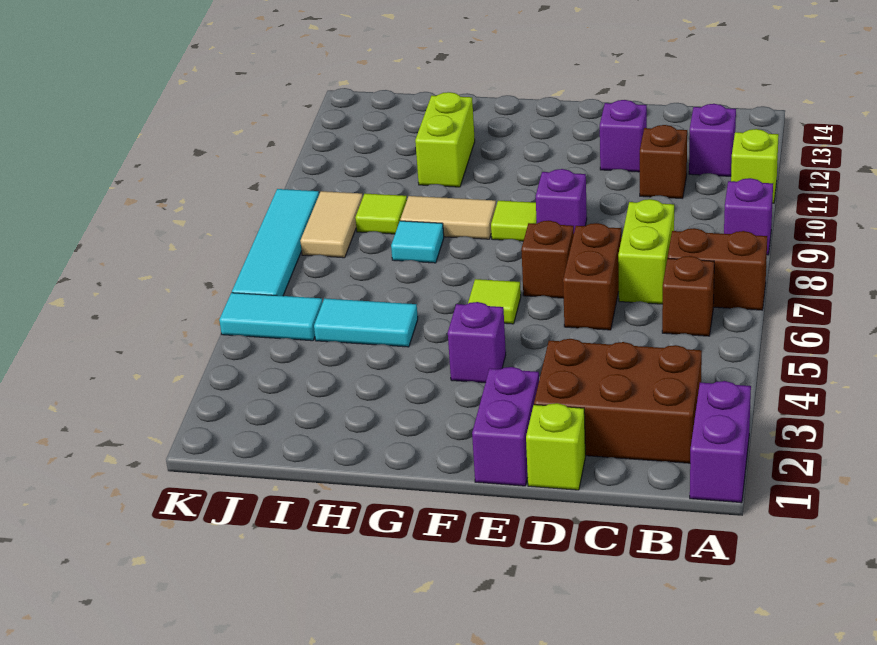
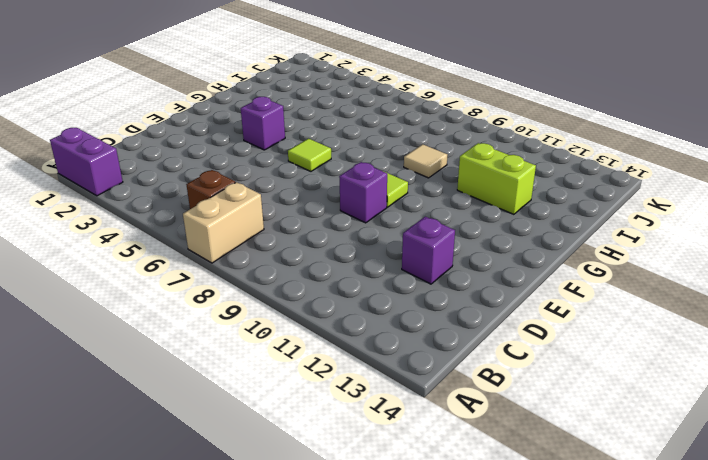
tan brick A7:B7 level 1 -> brown brick A7:B7 level 1
tan tile H9 level 1 -> tan tile G9:H9 level 1
none -> purple brick A9 level 1
none -> lime brick A11 level 1
none -> brown brick B2:D3 level 1

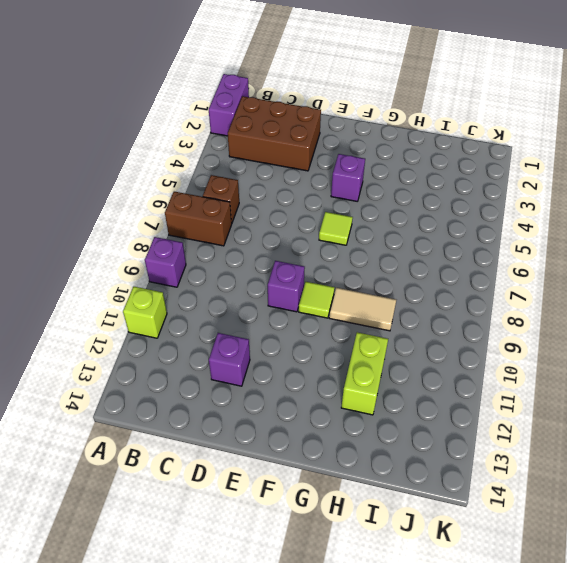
none -> purple brick B12 level 1
none -> lime brick C7:C8 level 1
none -> brown brick C11 level 1

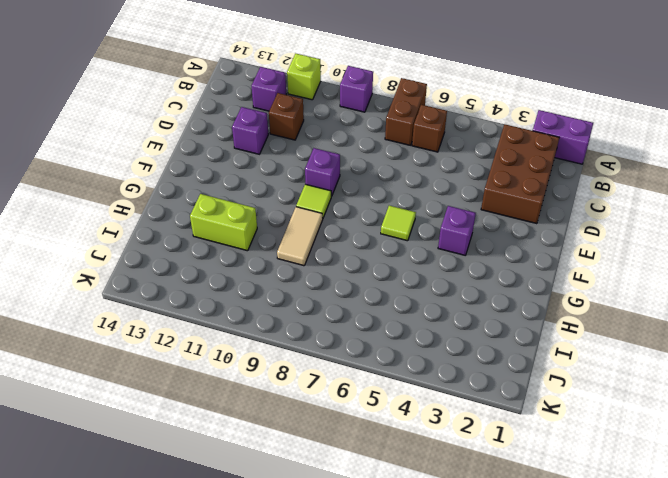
none -> lime brick C7:C8 level 1
none -> lime brick D1 level 1
none -> brown brick D6:D7 level 1

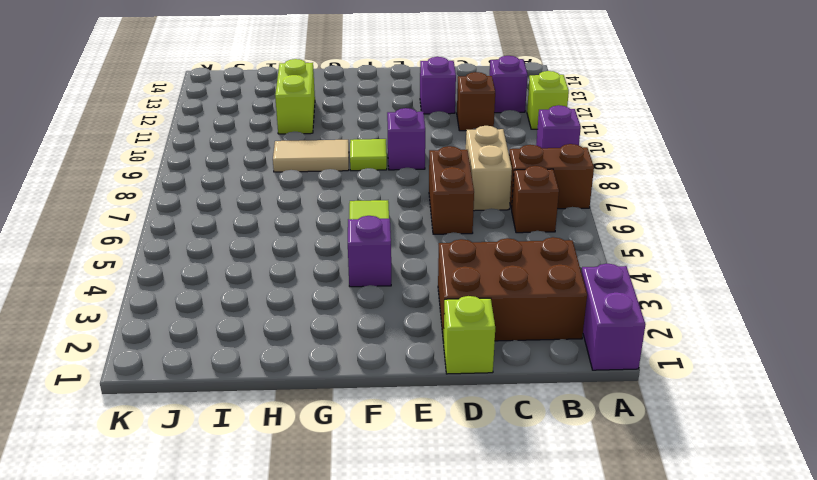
tan brick C7:C8 level 1 -> lime brick C7:C8 level 1
none -> purple brick E1:E2 level 1
none -> brown brick E7 level 1
none -> cyan tile H5:I5 level 1

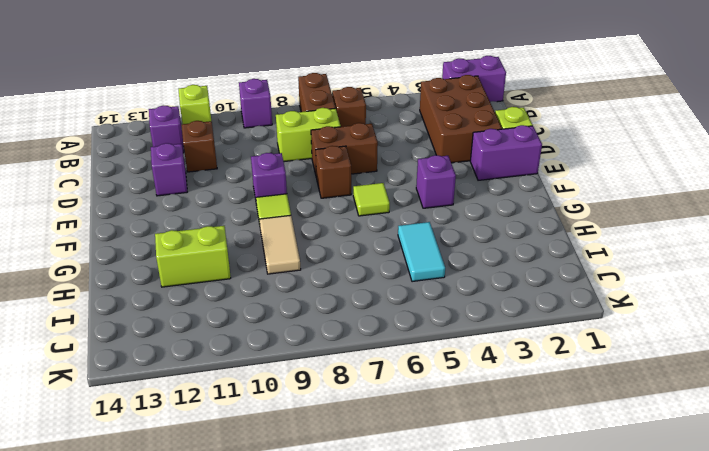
none -> cyan tile H8 level 1
none -> lime tile I9 level 1
none -> cyan tile J5:K5 level 1

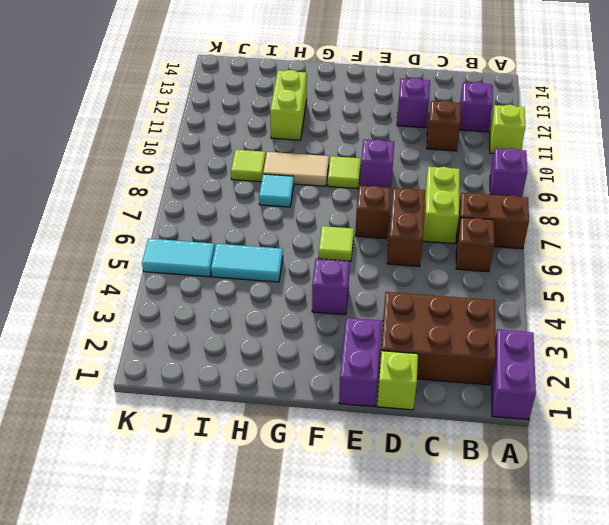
none -> tan tile J8:J9 level 1
none -> cyan tile K6:K9 level 1

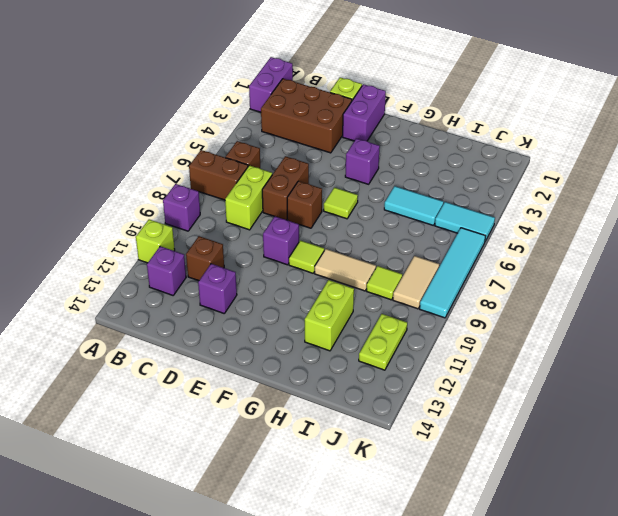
lime plate J11:J12 level 1 -> none
none -> cyan tile H8 level 1

